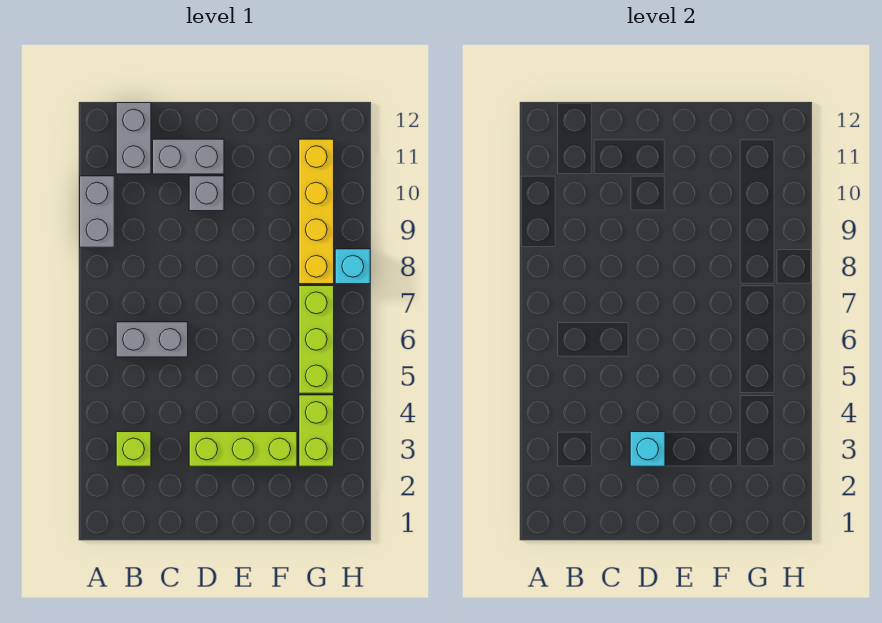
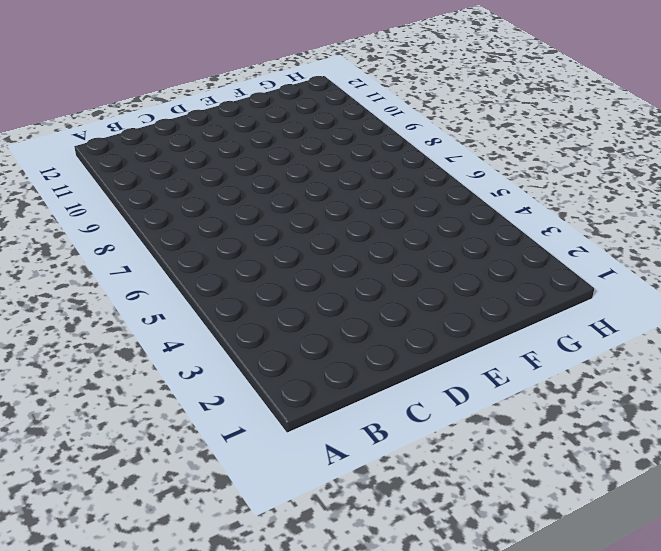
none -> grey brick A9:A10 level 1
none -> lime brick B3 level 1
none -> grey brick B6:C6 level 1

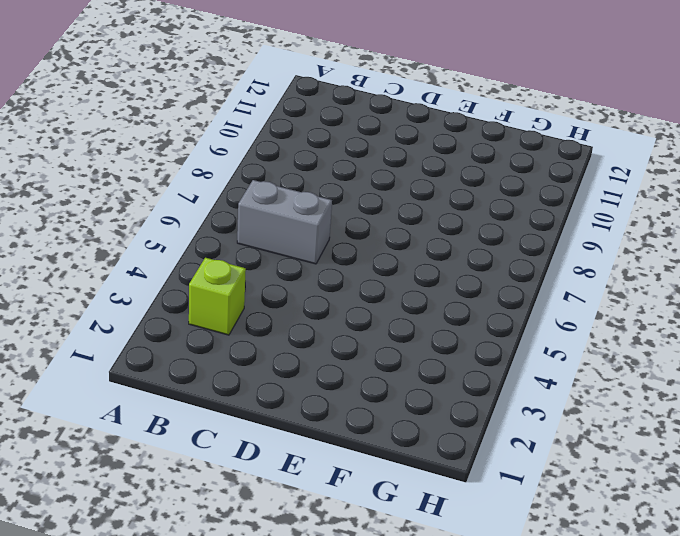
none -> grey brick A9:A10 level 1
none -> grey brick B11:B12 level 1
none -> grey brick C11:D11 level 1

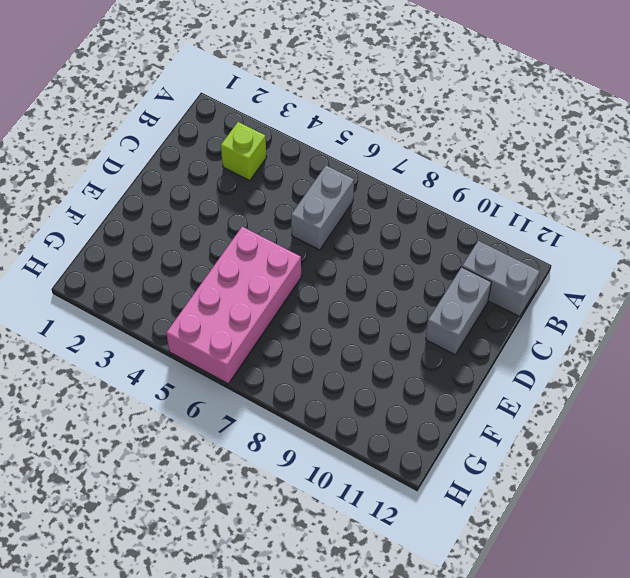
pink brick E5:H6 level 1 -> lime brick G5:G7 level 1
none -> grey brick A9:A10 level 1
none -> lime brick D3:F3 level 1
none -> grey brick D10 level 1

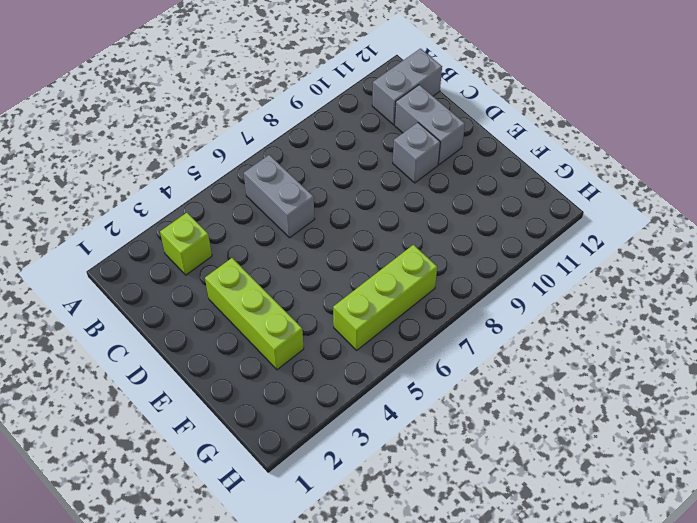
none -> grey brick A9:A10 level 1
none -> lime brick G3:G4 level 1
none -> yellow brick G8:G11 level 1

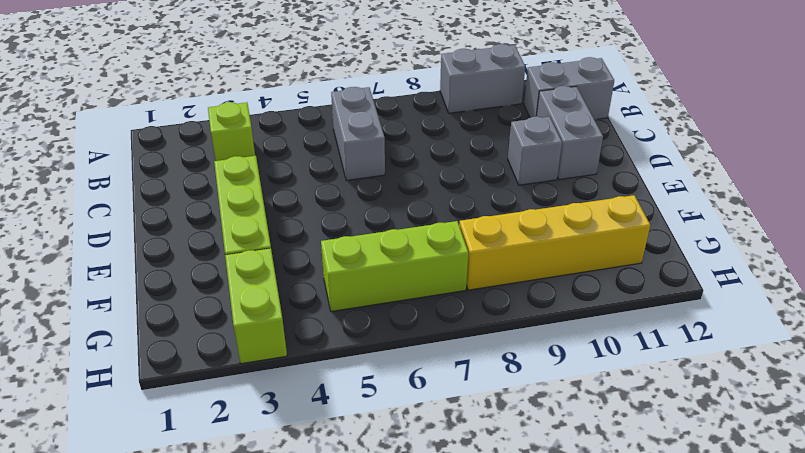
lime brick G3:H3 level 1 -> lime brick G3:G4 level 1
none -> cyan brick H8 level 1
none -> cyan brick D3 level 2

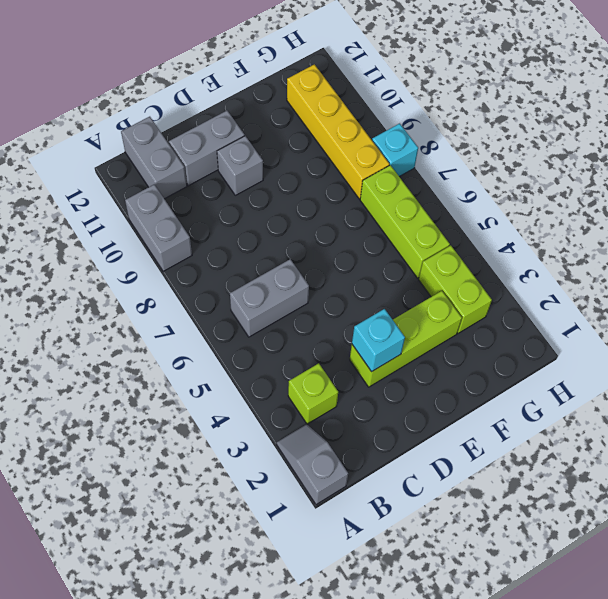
grey slope A1:A2 level 1 top 1 -> none

